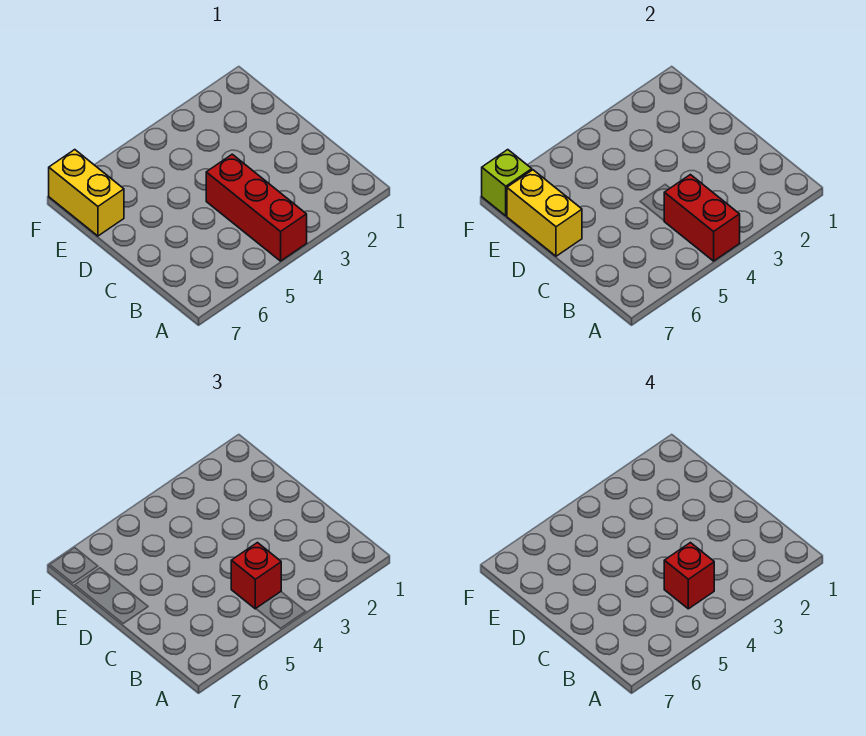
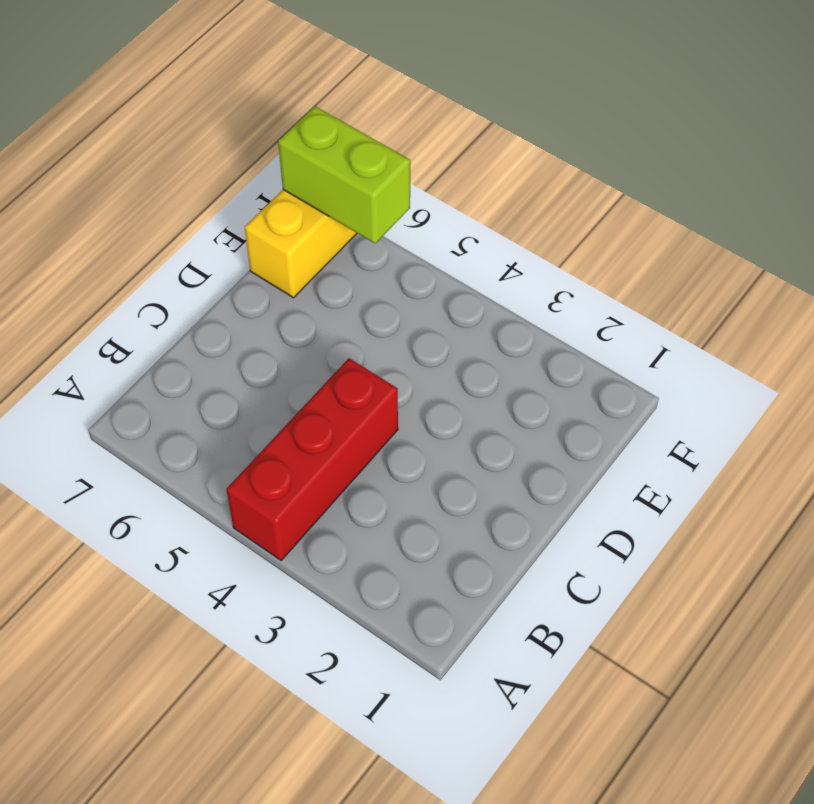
lime brick F6:F7 level 2 -> lime brick F7 level 2
none -> red brick A4:B4 level 2
none -> yellow brick D7:E7 level 2

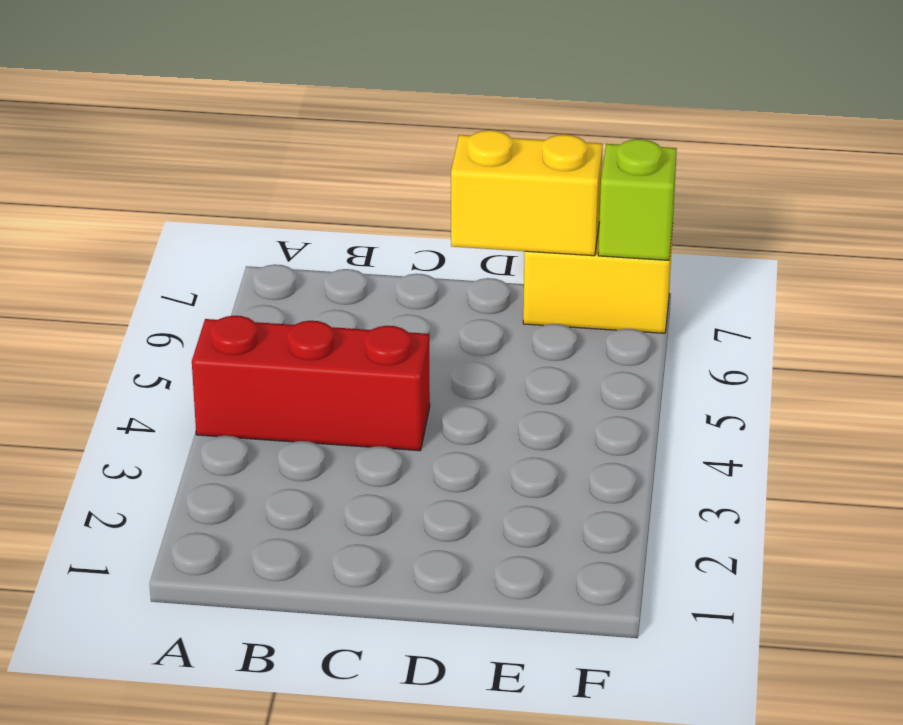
none -> red brick A4:B4 level 2
none -> red brick B4 level 3

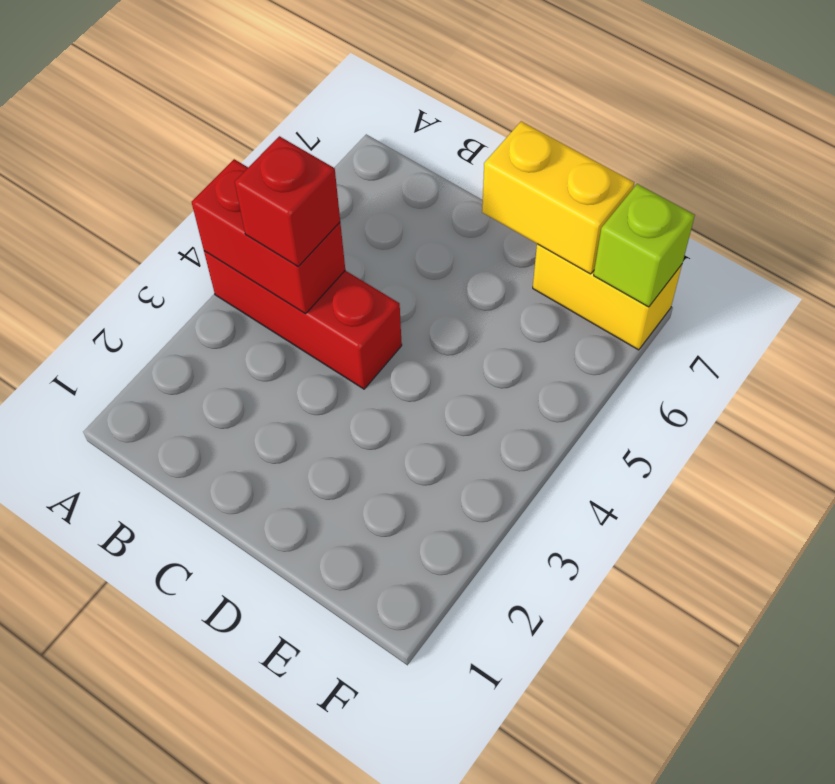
none -> red brick B4 level 4

